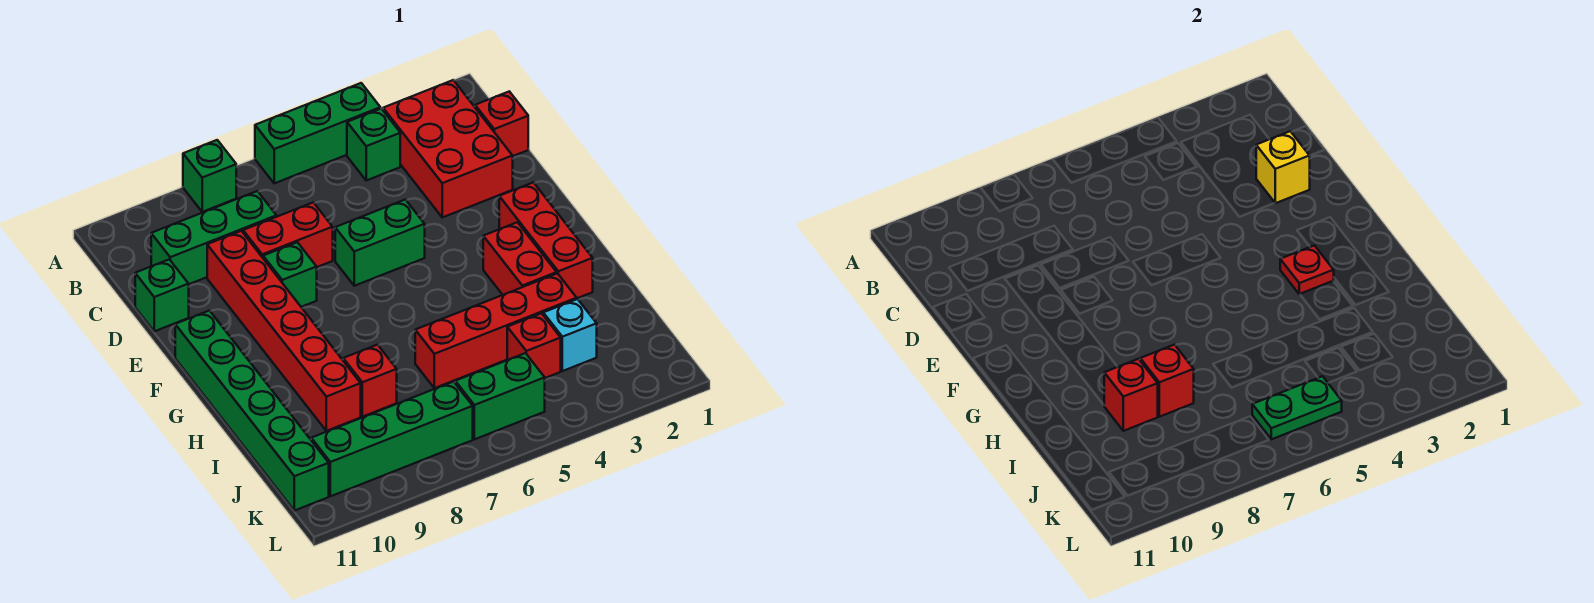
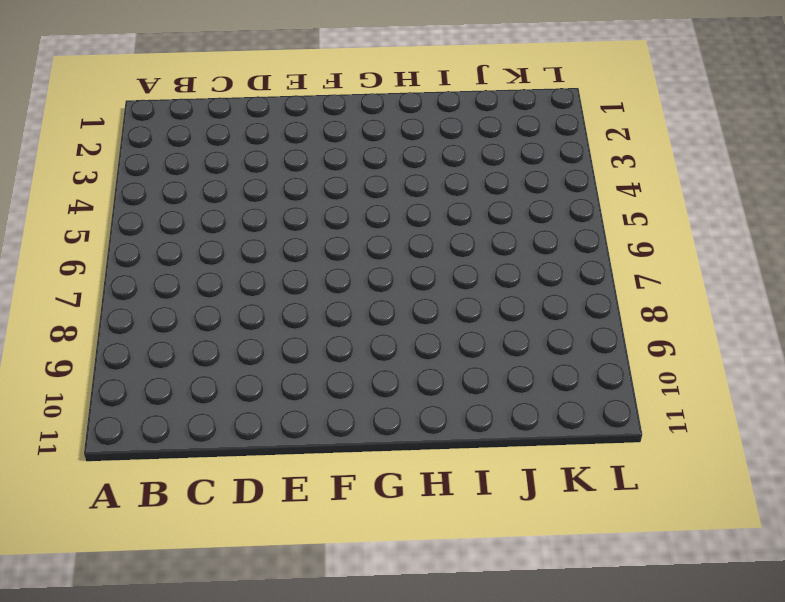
none -> green brick A4:A6 level 1
none -> green brick A8 level 1
none -> red brick B2:D3 level 1

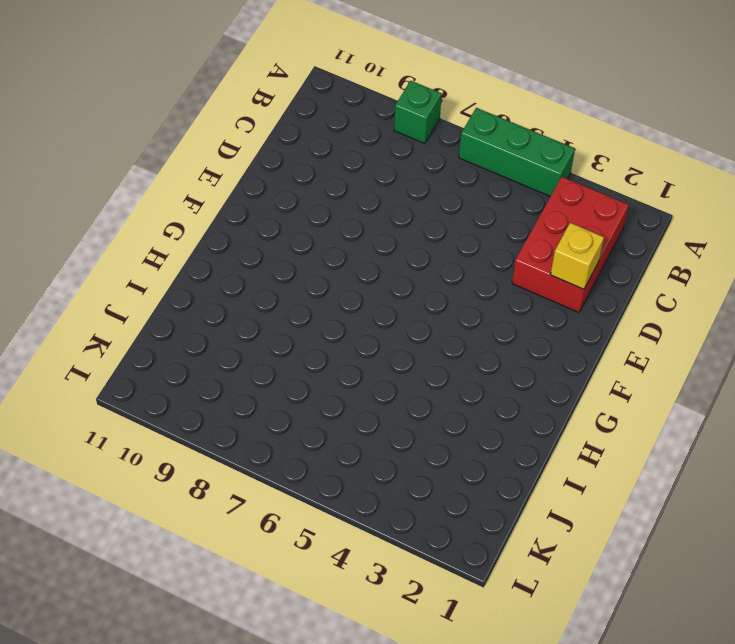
none -> green brick B4 level 1
none -> red brick C1 level 1
none -> green brick C8:C10 level 1

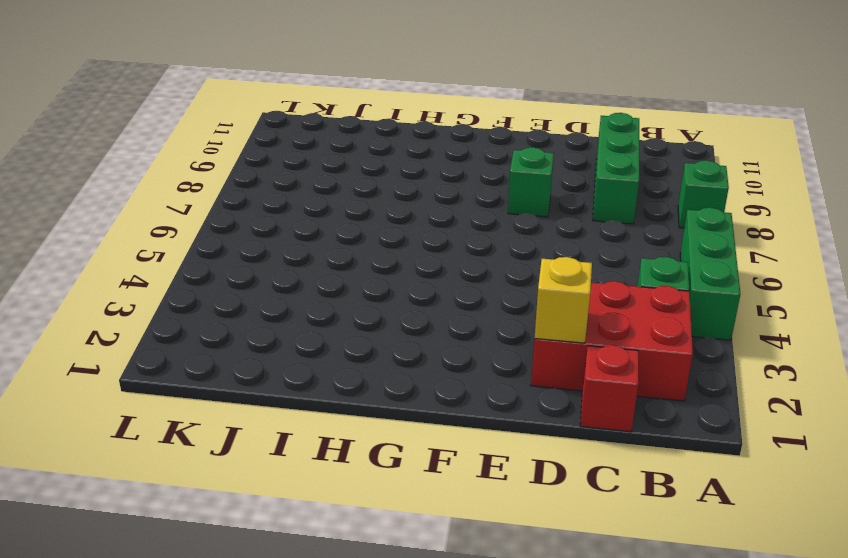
none -> red brick D7:D8 level 1
none -> red brick D9:I9 level 1
none -> green brick D11 level 1

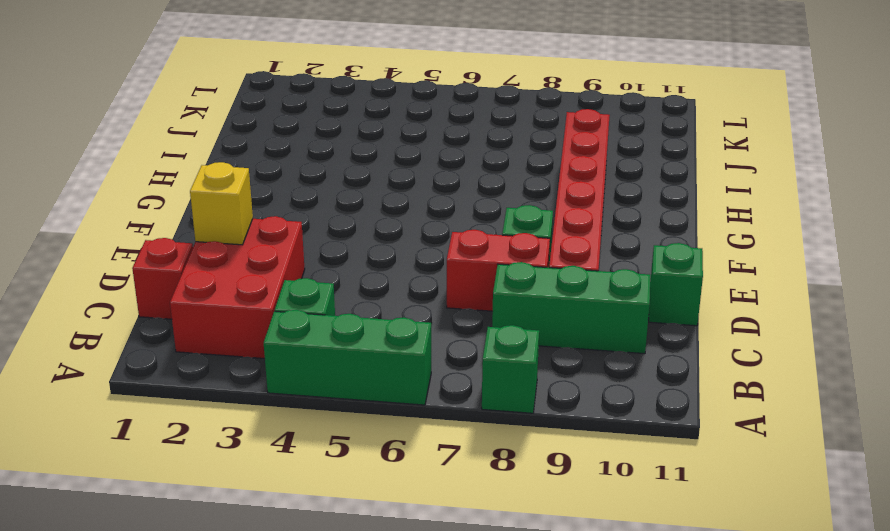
none -> green brick E5:E6 level 1
none -> red brick F2:H2 level 1
none -> green brick F11:K11 level 1

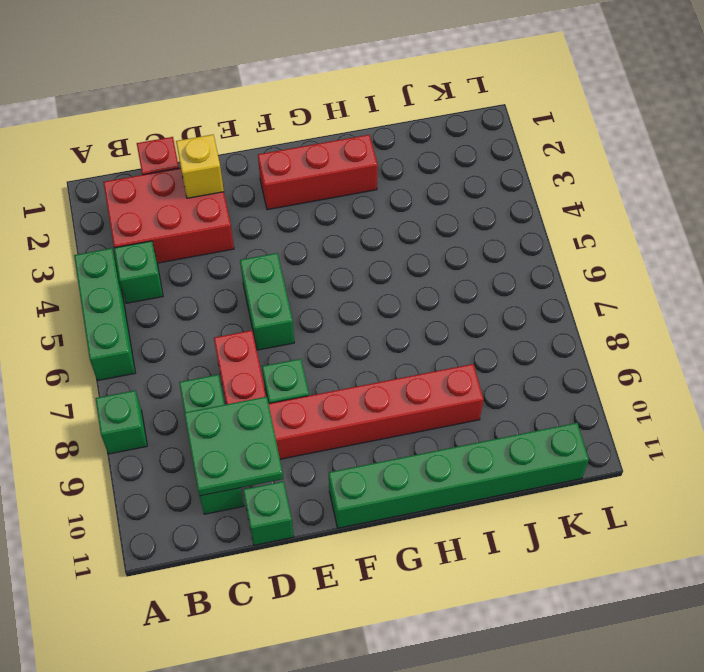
green plate C9:D10 level 2 -> none
none -> red brick G3:H3 level 1
none -> red brick I3:I6 level 1
none -> red brick I8 level 1

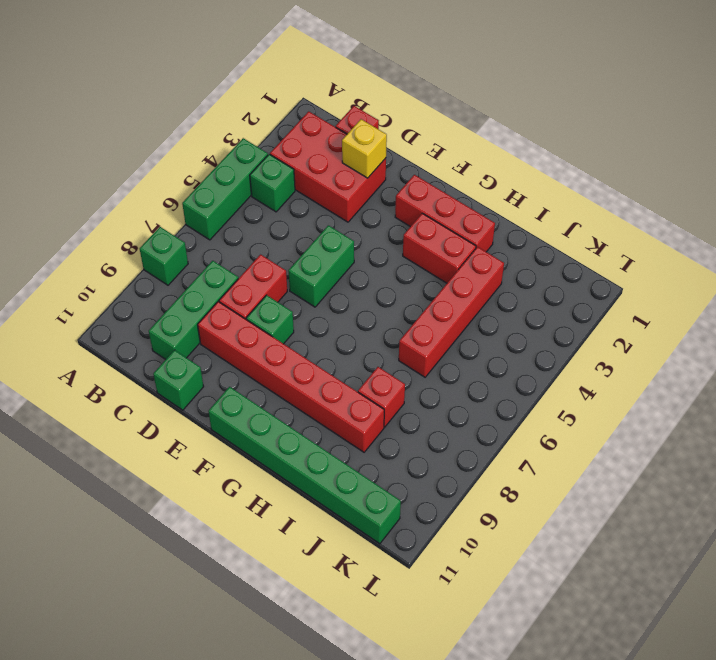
none -> cyan brick J3 level 1
none -> red brick J4 level 1
none -> green brick K5:K6 level 1

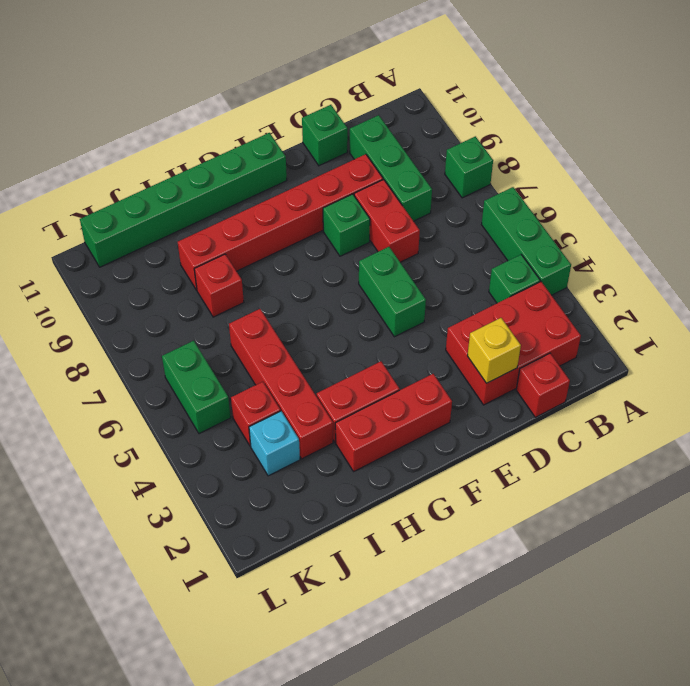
none -> green brick K7:K10 level 1
none -> red plate G3 level 2
none -> red brick I8 level 2

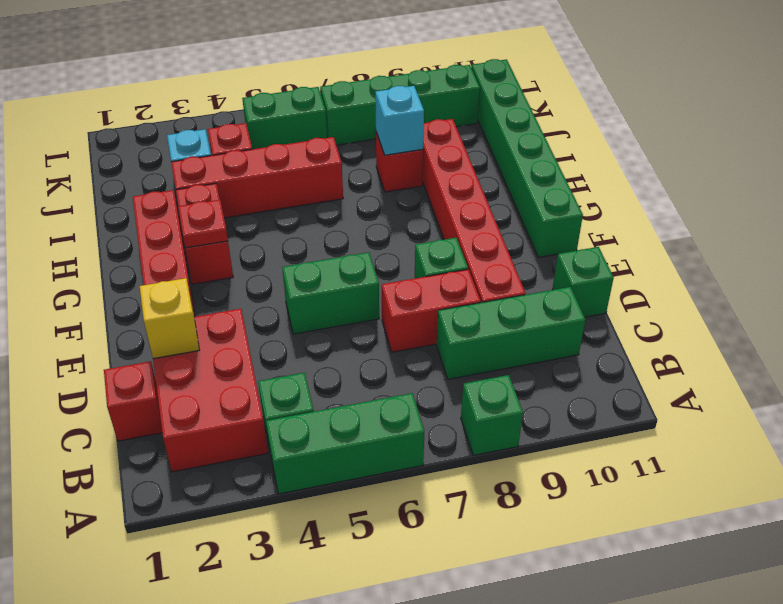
cyan brick I8 level 2 -> red brick I8 level 2
none -> red brick I9 level 2
none -> green plate K5:K6 level 2

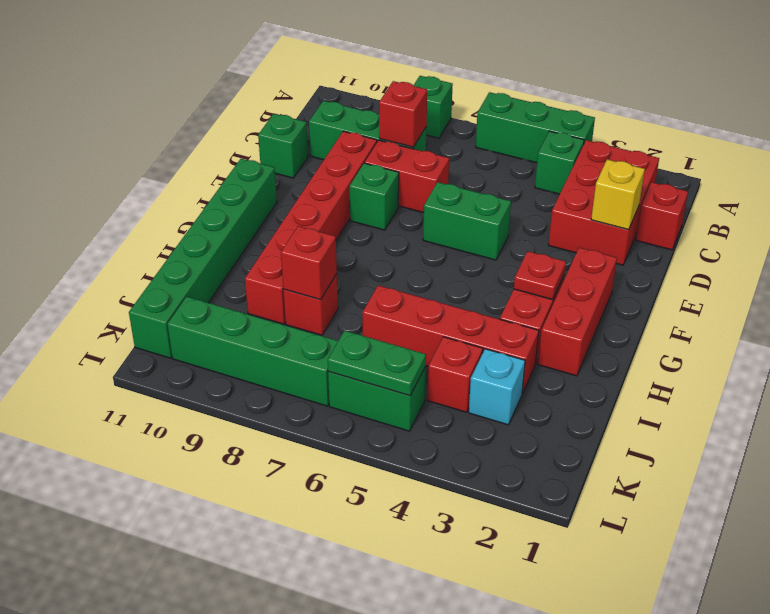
red brick C8 level 2 -> red brick I9 level 2

